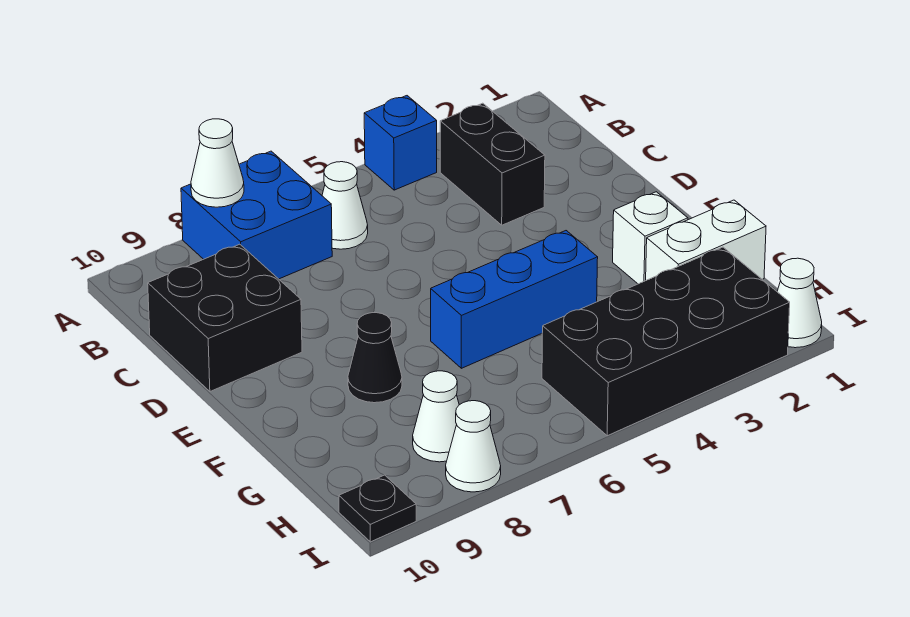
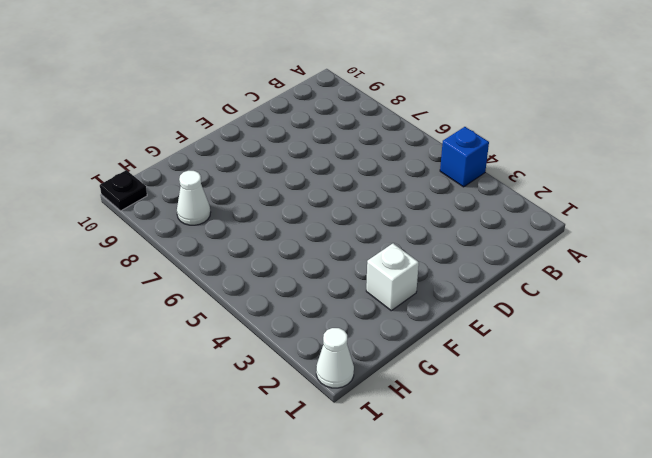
none -> blue brick A7:B8 level 1
none -> black brick B3:C3 level 1
none -> white cone B6 level 1

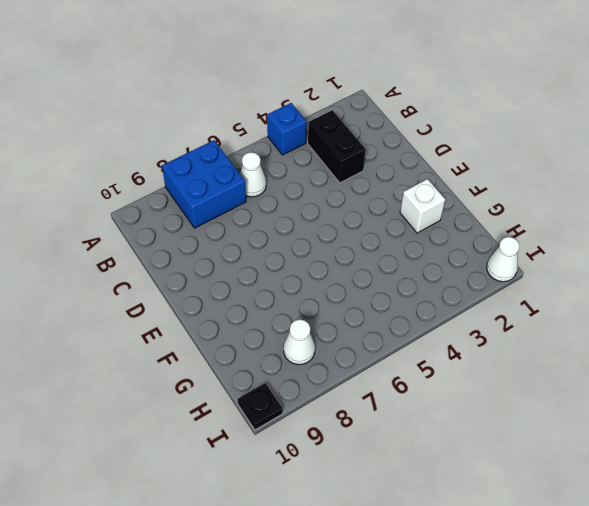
none -> black brick C9:D10 level 1
none -> blue brick F4:F6 level 1
none -> black cone F8 level 1

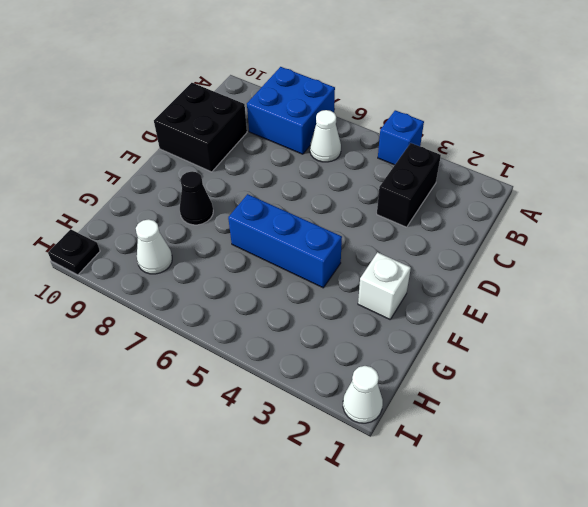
none -> white brick G1:G2 level 1
none -> black brick H2:I5 level 1
none -> white cone I8 level 1

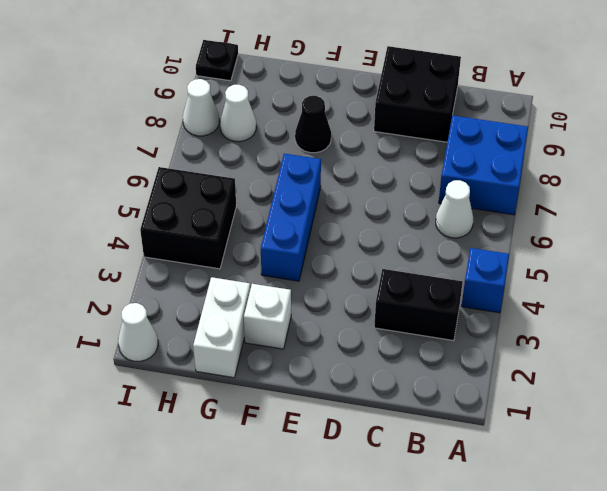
black brick H4:I5 level 1 -> black brick H2:I5 level 1
none -> white cone A8 level 2

